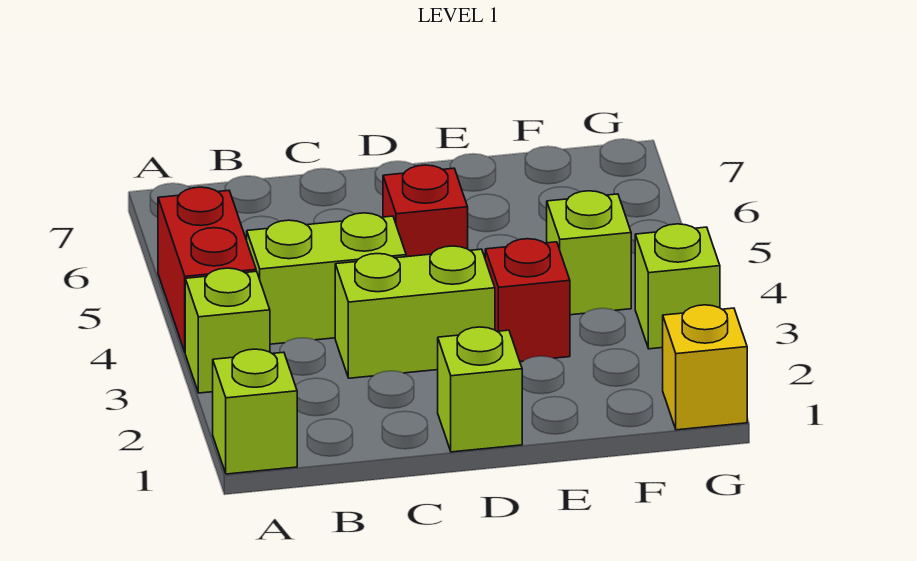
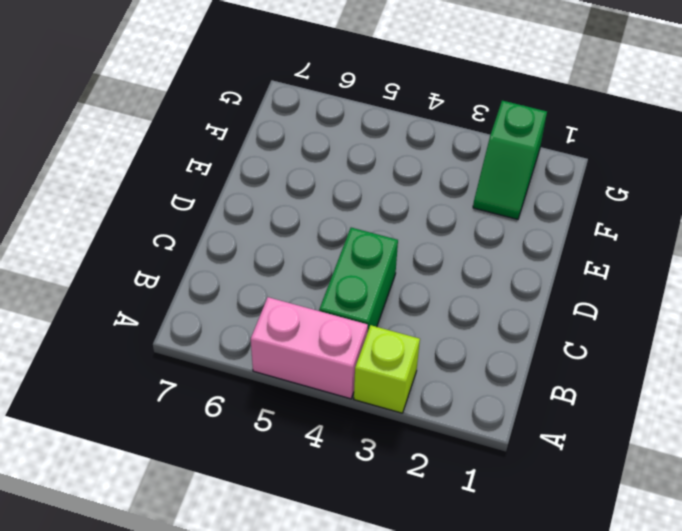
pink brick A4:A5 level 1 -> red brick A4:A5 level 1
green brick B4:C4 level 1 -> lime brick B4:C4 level 1
green slope F2:G2 level 1 top G -> none
none -> lime brick A1 level 1
none -> lime brick C3:D3 level 1

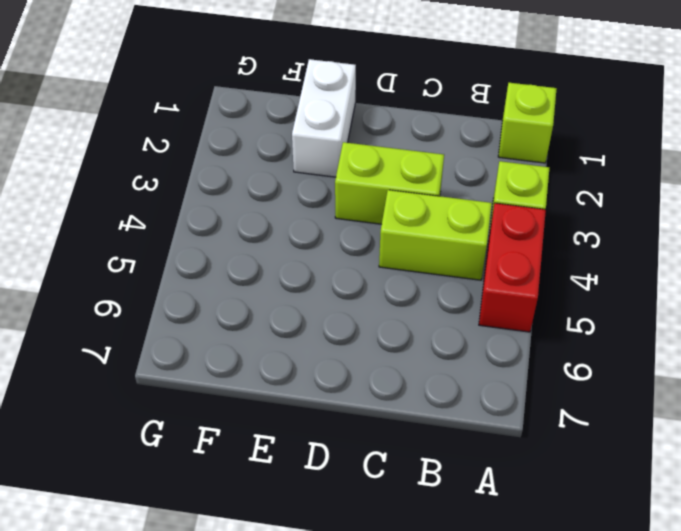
white brick E1:E2 level 1 -> none
none -> lime brick D1 level 1
none -> red brick D5 level 1

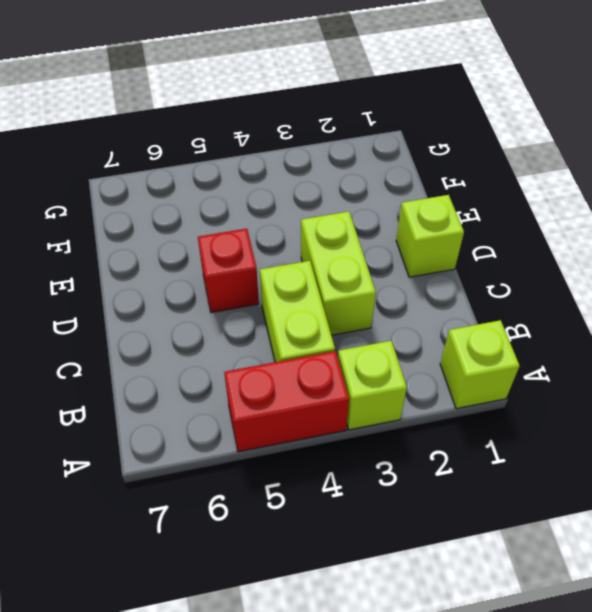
none -> red brick E3 level 1
none -> lime brick F4 level 1

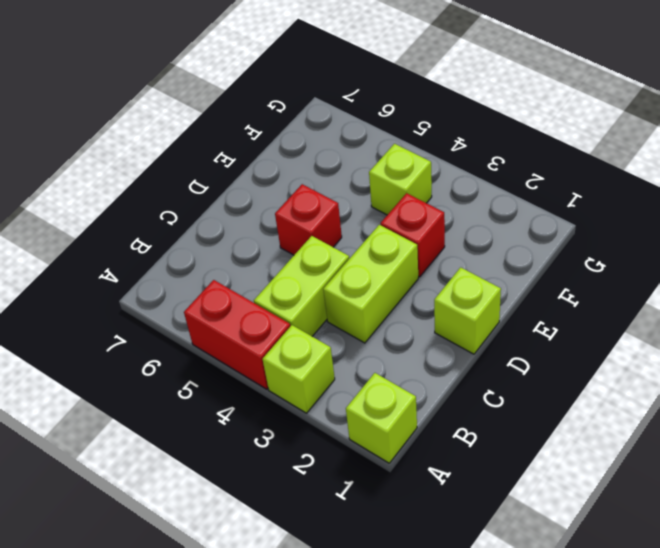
none -> yellow brick G1 level 1
none -> lime brick G3 level 1

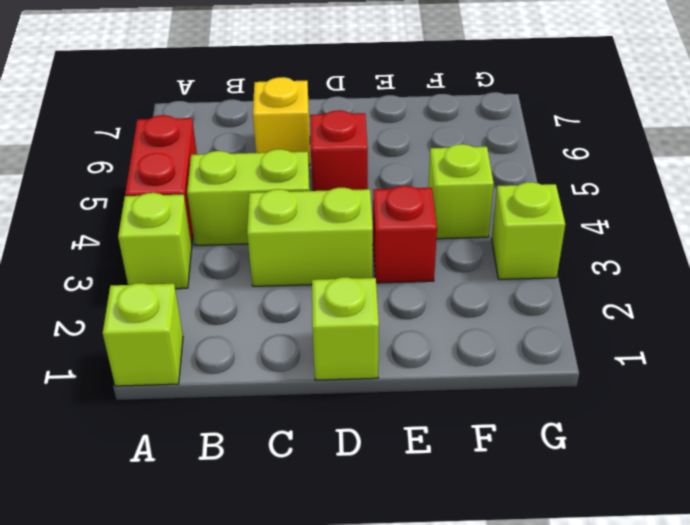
yellow brick C6 level 1 -> yellow brick G1 level 1

